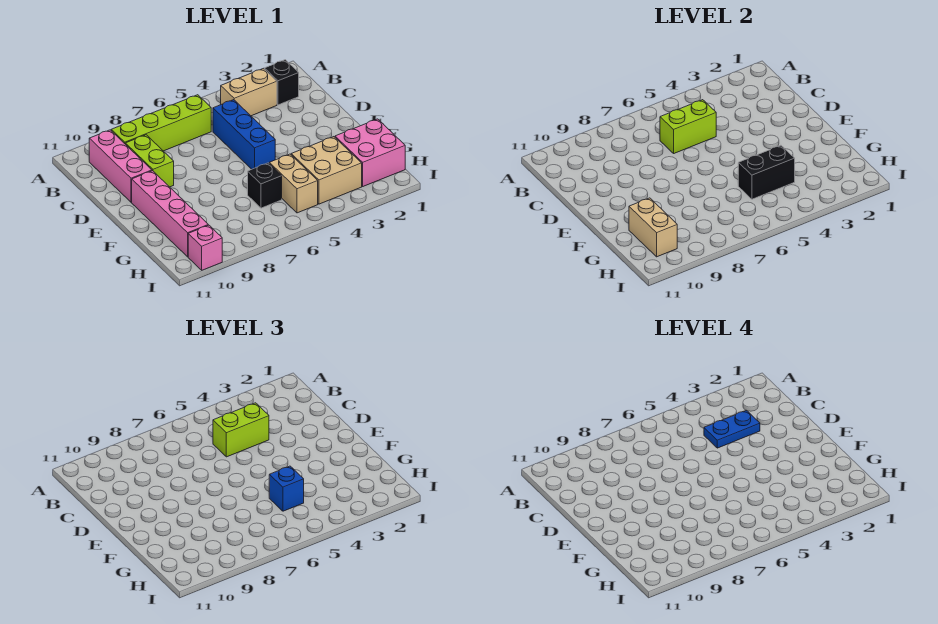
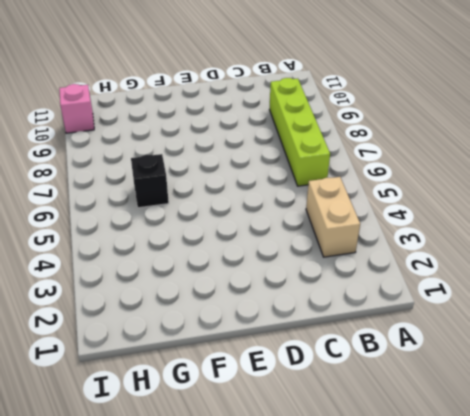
none -> black brick B2 level 1
none -> pink brick B10:D10 level 1
none -> blue brick C5:E5 level 1

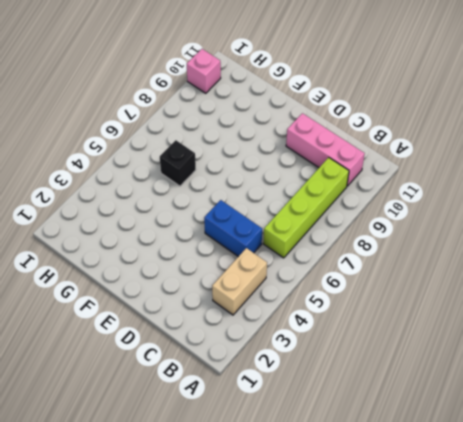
blue brick C5:D5 level 1 -> blue brick C5:E5 level 1
none -> black brick B2 level 1
none -> lime brick C9:D9 level 1
none -> pink brick E10:H10 level 1

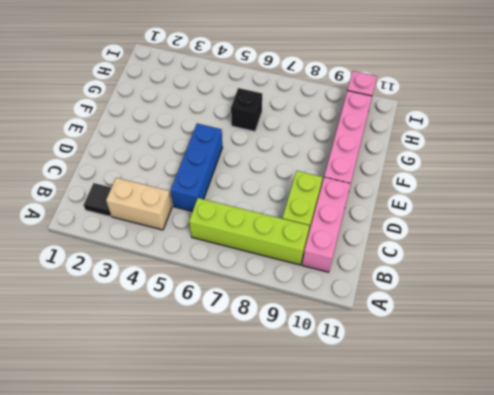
black tile B2 level 1 -> black brick B2 level 1
none -> pink brick G1:H2 level 1
none -> tan brick G3:H4 level 1
none -> tan brick G5:H5 level 1

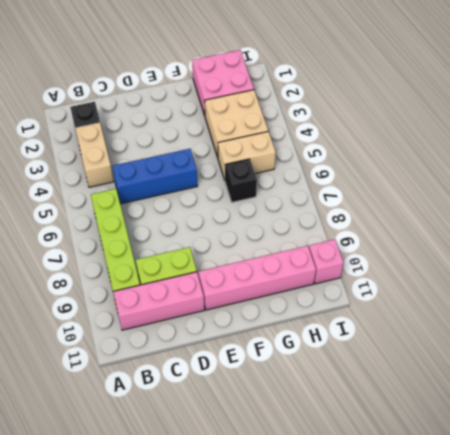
none -> lime brick C5:C6 level 2
none -> black brick G4:G5 level 2
none -> tan brick G10:H10 level 2

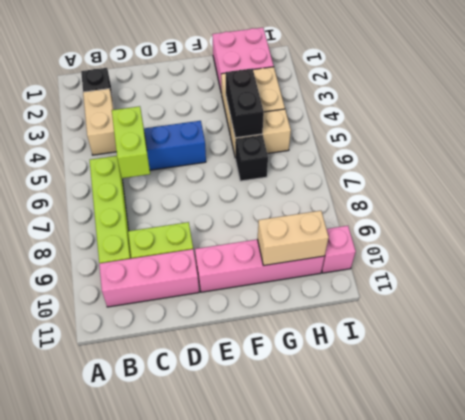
none -> lime brick C4:C5 level 3
none -> blue brick G5 level 3
none -> blue plate C3:C4 level 4

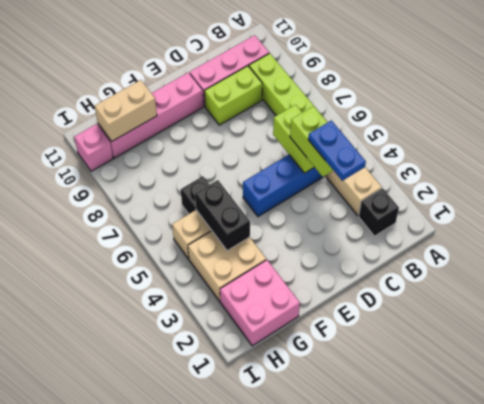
none -> blue brick G5 level 3

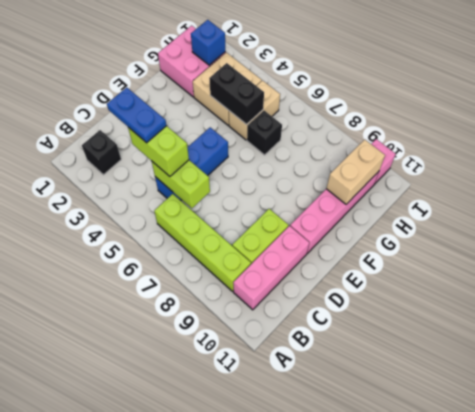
blue brick H2 level 2 -> blue brick G5 level 3
none -> tan brick B3:B4 level 1

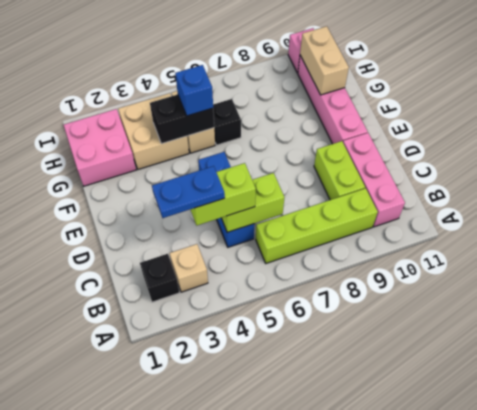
tan brick B3 level 1 -> tan brick B3:B4 level 1

